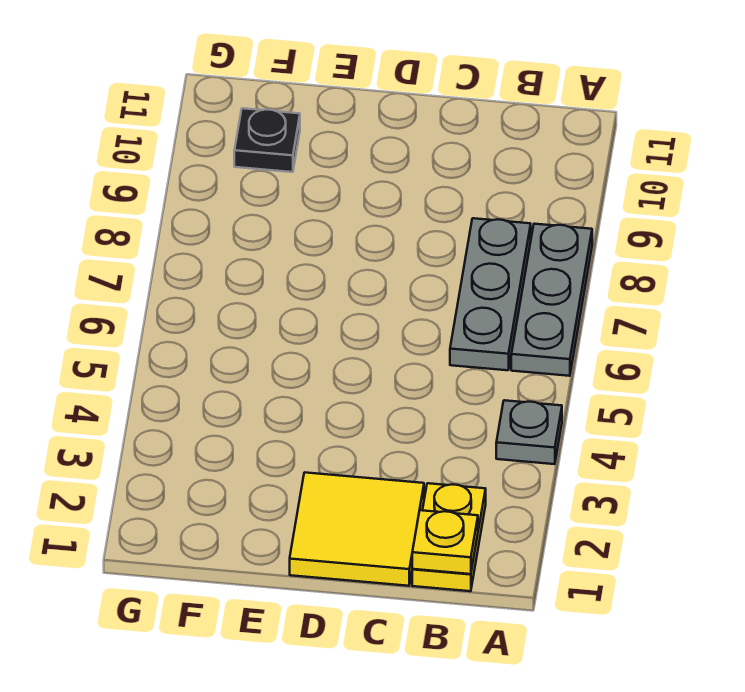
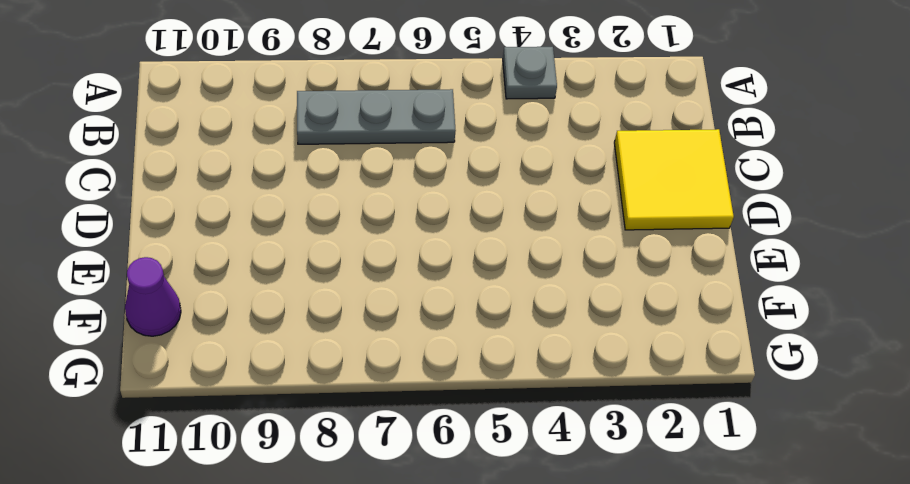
purple cone F11 level 1 -> none
none -> grey plate A6:A8 level 1
none -> yellow plate B1:B2 level 1

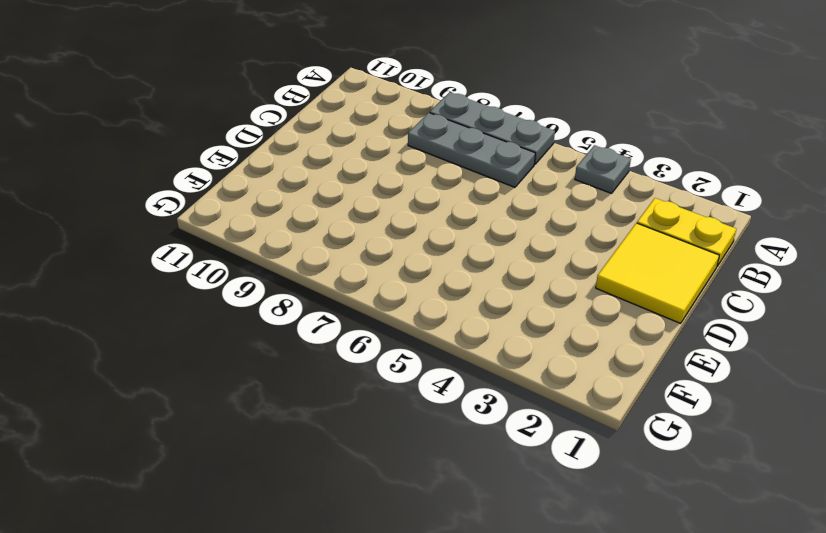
none -> black plate F10 level 1
none -> yellow plate B1 level 2

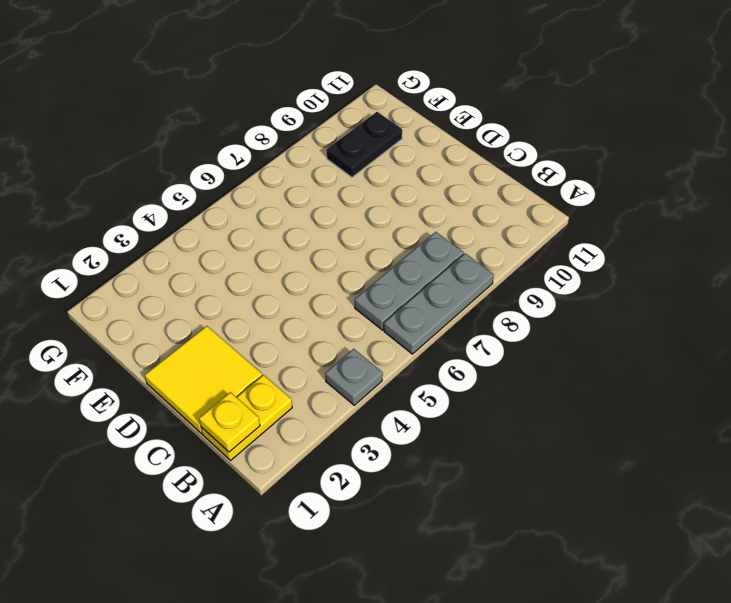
black plate F9:F10 level 1 -> black plate F10 level 1

